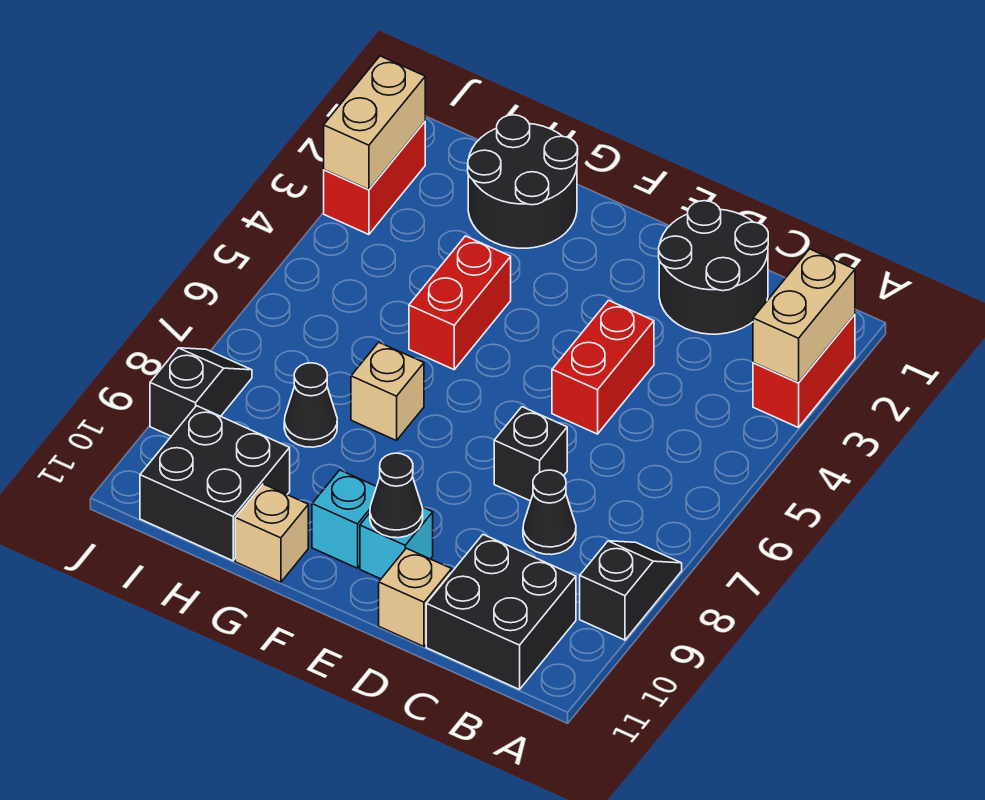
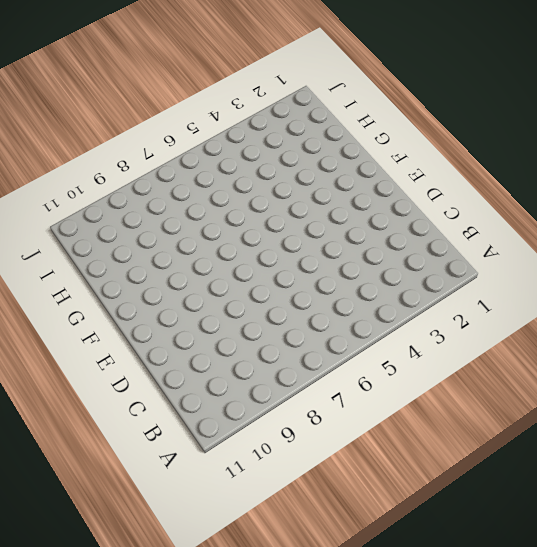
none -> red brick A2:A3 level 1
none -> black slope A8:A9 level 1 top 9
none -> black brick B10:C11 level 1

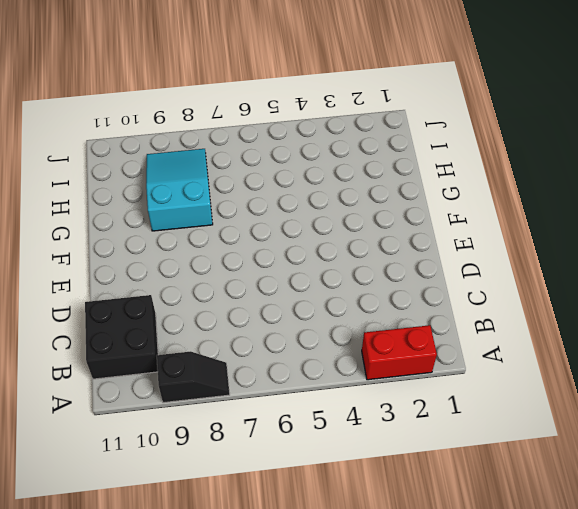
cyan slope G8:I9 level 1 top G -> black cone H8 level 1
none -> black round brick C1:D2 level 1
none -> black cone C8 level 1
none -> red brick D4:D5 level 1

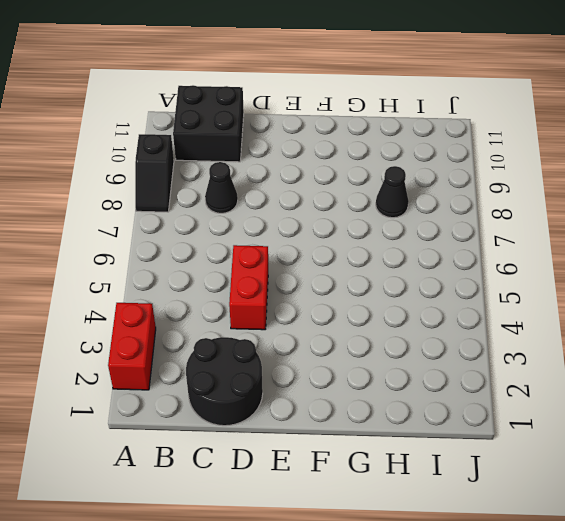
none -> black brick D7 level 1
none -> tan brick D11 level 1
none -> cyan brick E10 level 1

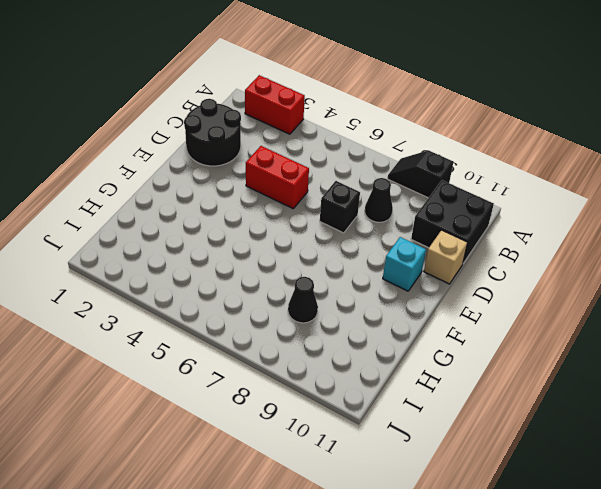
none -> cyan brick F10 level 1
none -> black round brick G1:H2 level 1
none -> red brick G4:G5 level 1

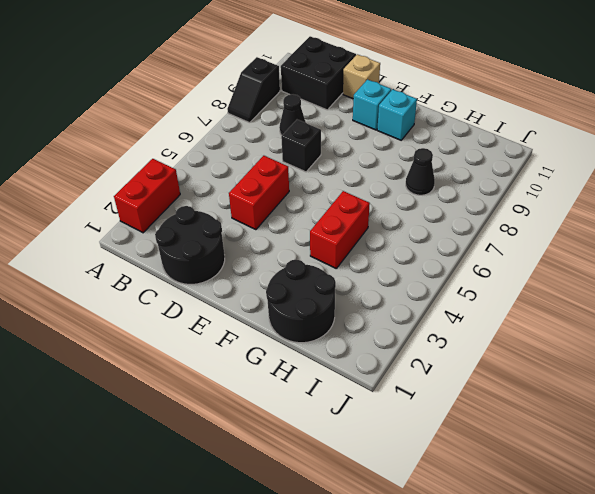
none -> tan brick G7 level 1
none -> tan brick G11 level 1
none -> black brick H10:I11 level 1

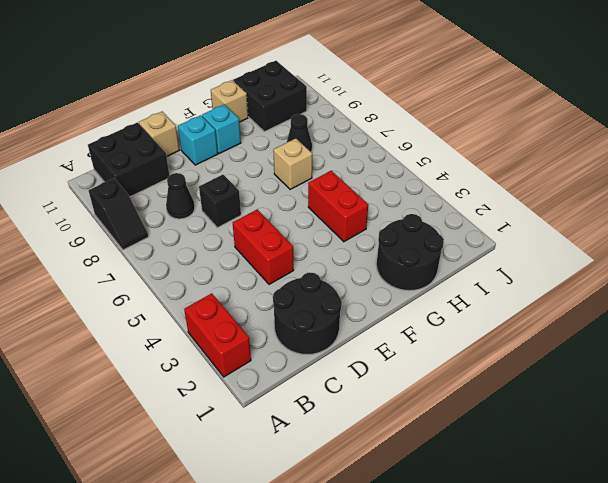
none -> red brick J2:J3 level 1
none -> black slope J8:J9 level 1 top 9
none -> tan brick A2:A3 level 2

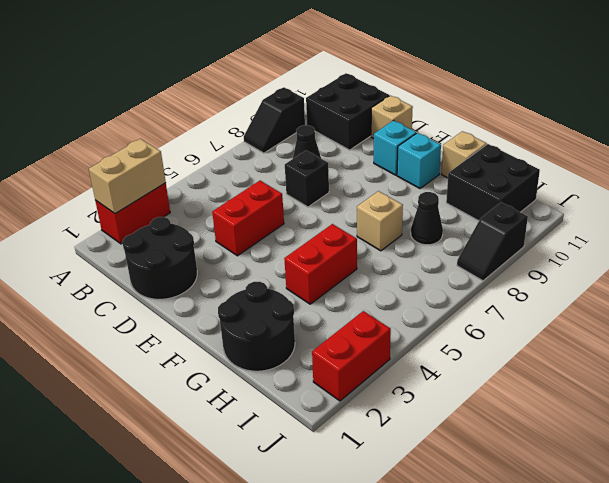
none -> black cone E10 level 2
none -> tan brick J2:J3 level 2

